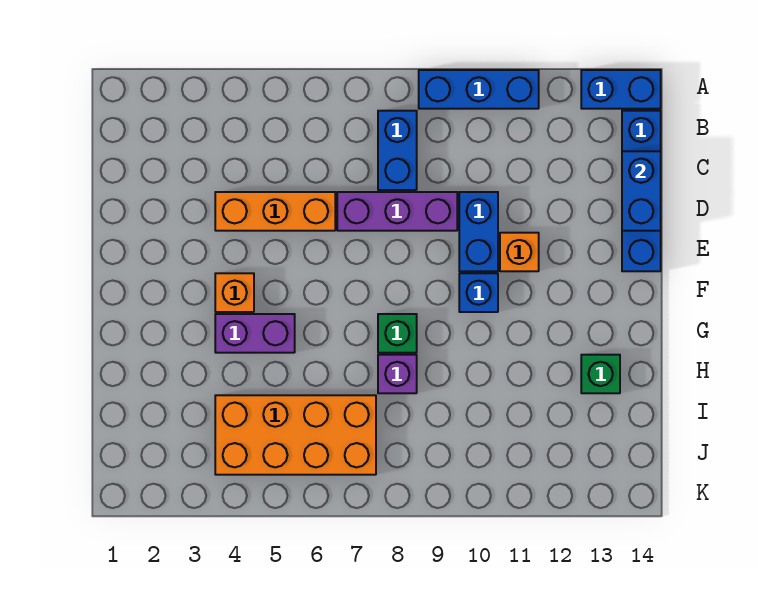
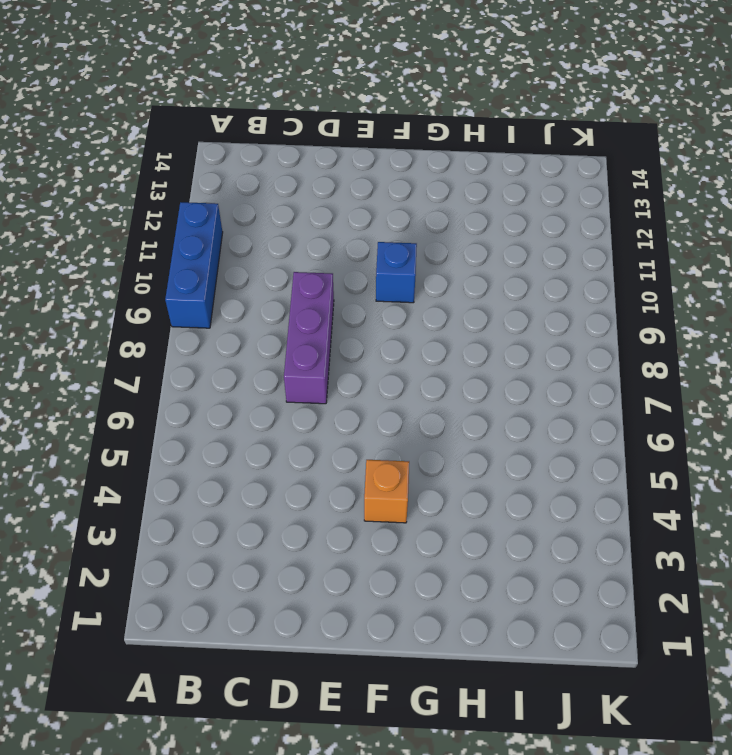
none -> blue brick A13:A14 level 1
none -> blue brick B8:C8 level 1
none -> blue brick B14:E14 level 1

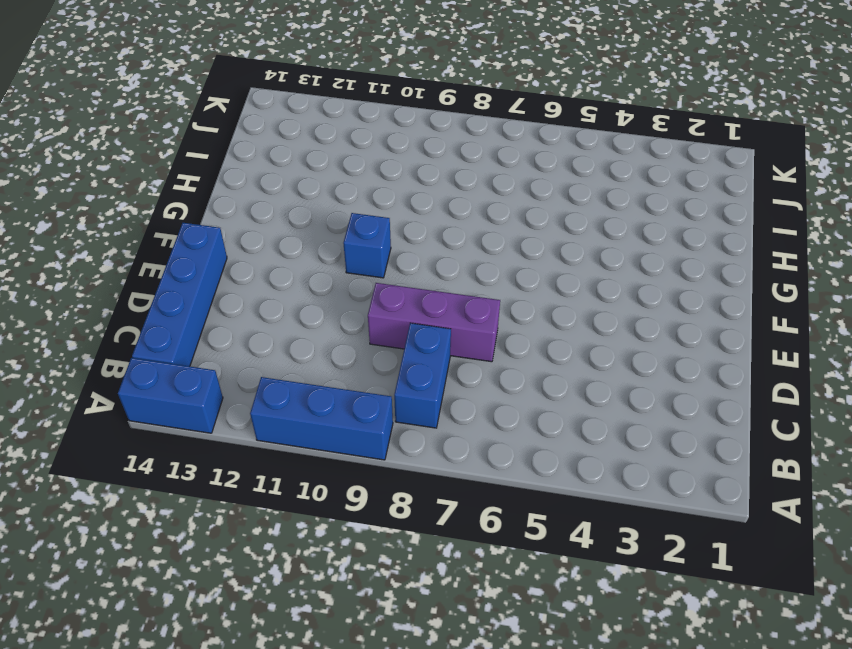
none -> orange brick D4:D6 level 1
none -> blue brick D10:E10 level 1
none -> orange brick E11 level 1

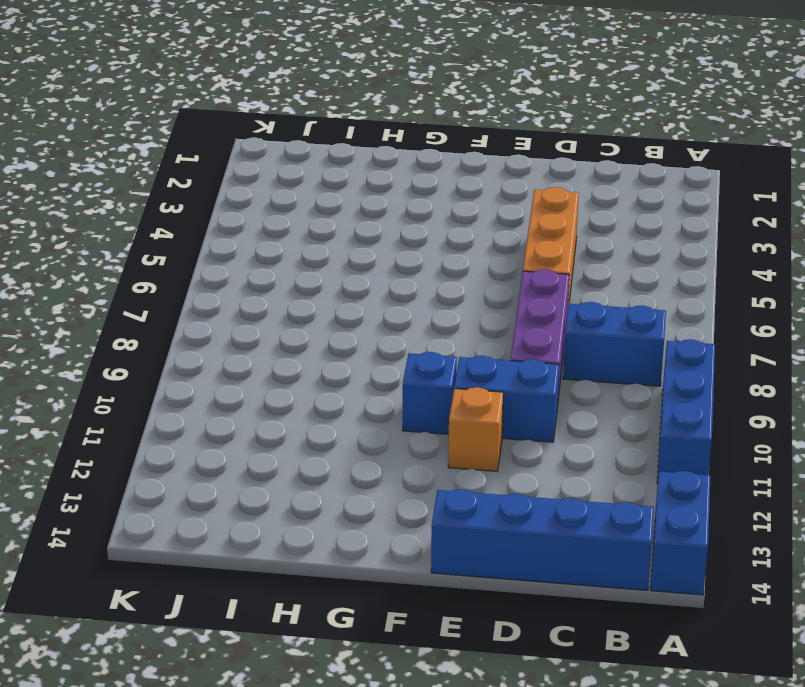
none -> orange brick F4 level 1
none -> purple brick G4:G5 level 1
none -> green brick G8 level 1

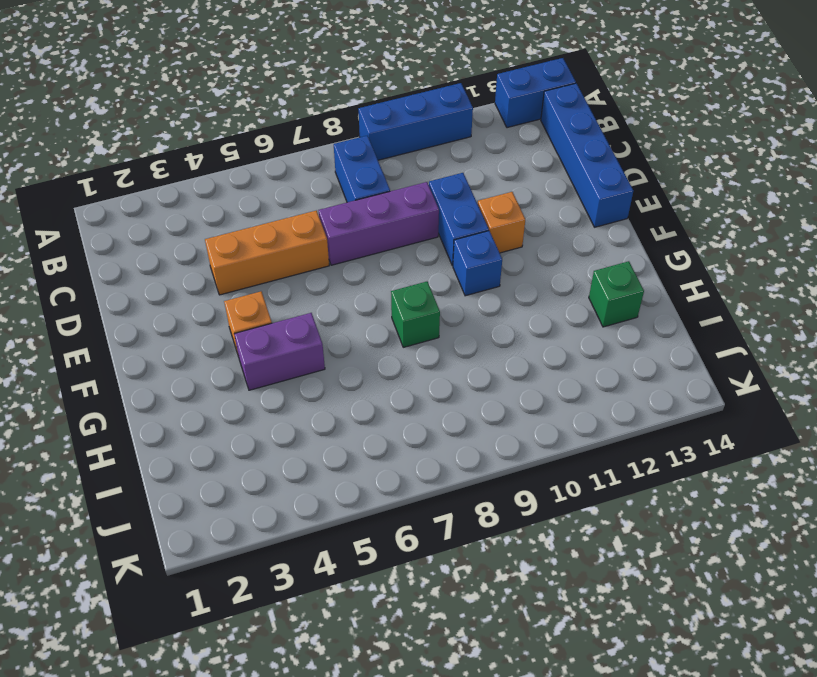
none -> purple brick H8 level 1
none -> orange brick I4:J7 level 1
none -> blue brick C14:D14 level 2

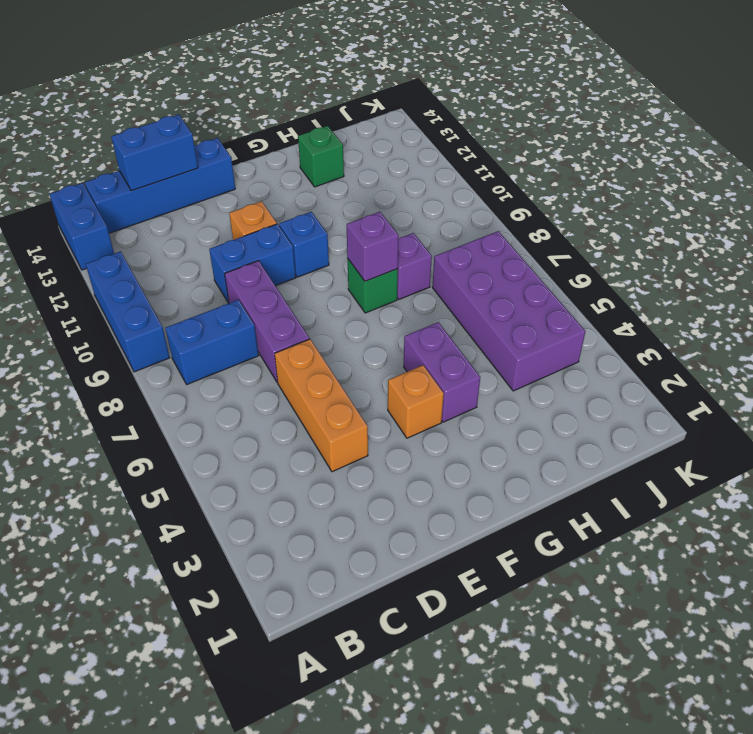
purple brick G8 level 2 -> none
purple brick I4:J7 level 1 -> orange brick I4:J7 level 1

